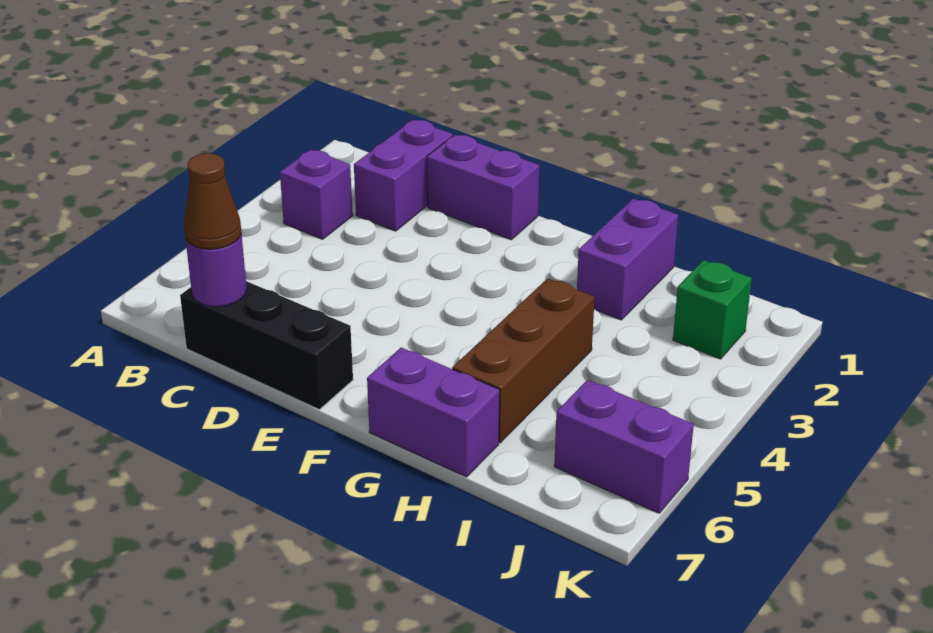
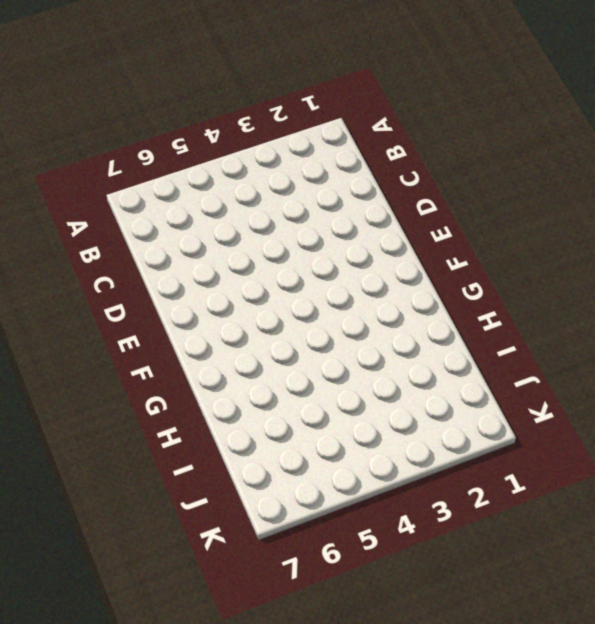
none -> purple brick B3 level 1
none -> purple brick C1:C2 level 1

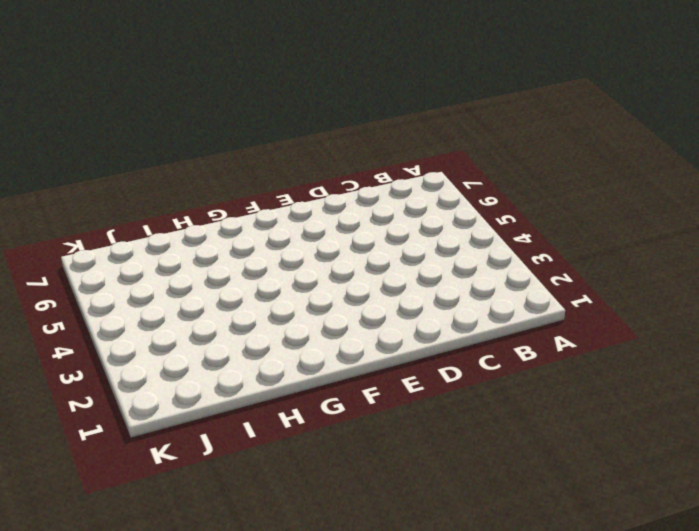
none -> purple brick B3 level 1
none -> purple brick C1:C2 level 1

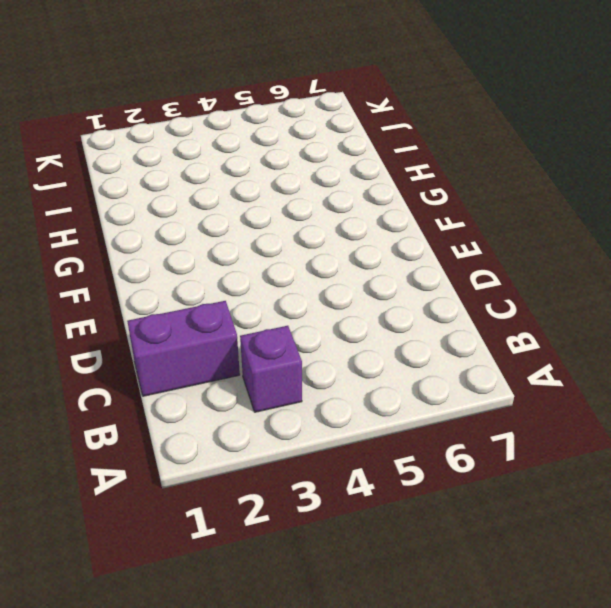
none -> black brick C7:E7 level 1
none -> purple brick D1:E1 level 1

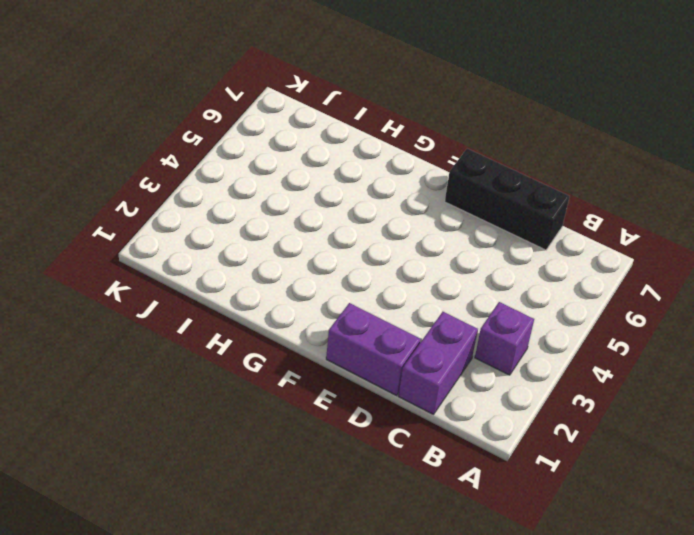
none -> purple brick G7:H7 level 1
none -> purple brick H1:H2 level 1

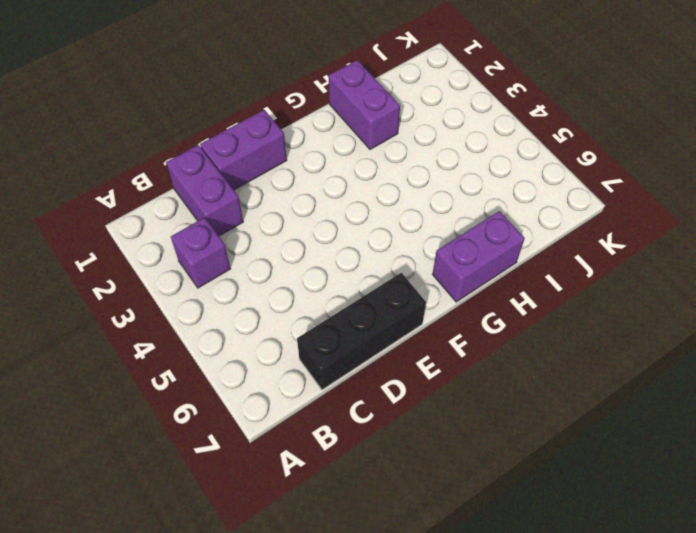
none -> brown brick H4:H6 level 1
none -> green brick J2 level 1

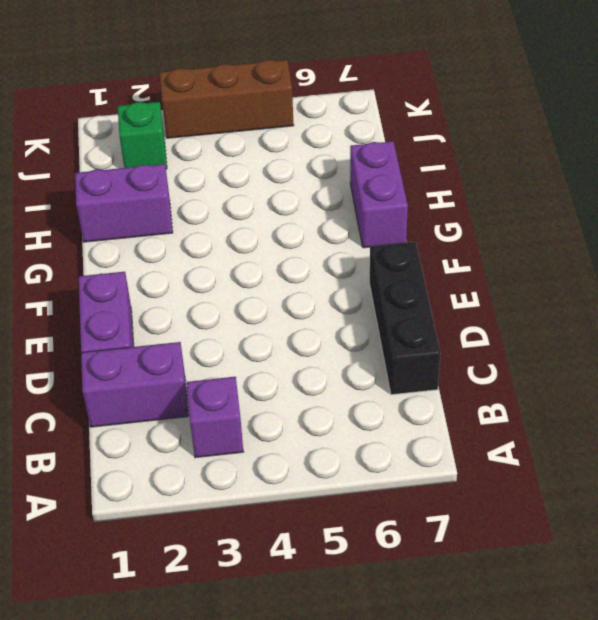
brown brick K3:K5 level 1 -> brown brick H4:H6 level 1
none -> purple brick J6:K6 level 1
none -> purple round brick C7 level 2

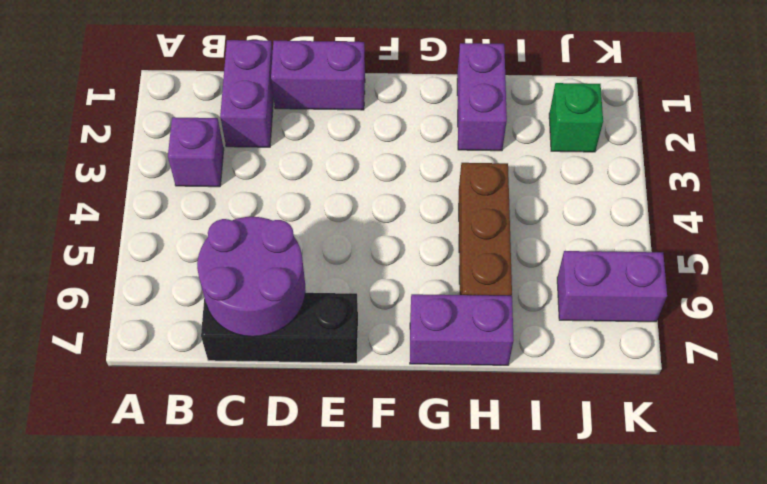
purple round brick C6:D7 level 2 -> purple round brick C7 level 2
none -> brown cone C7 level 3

